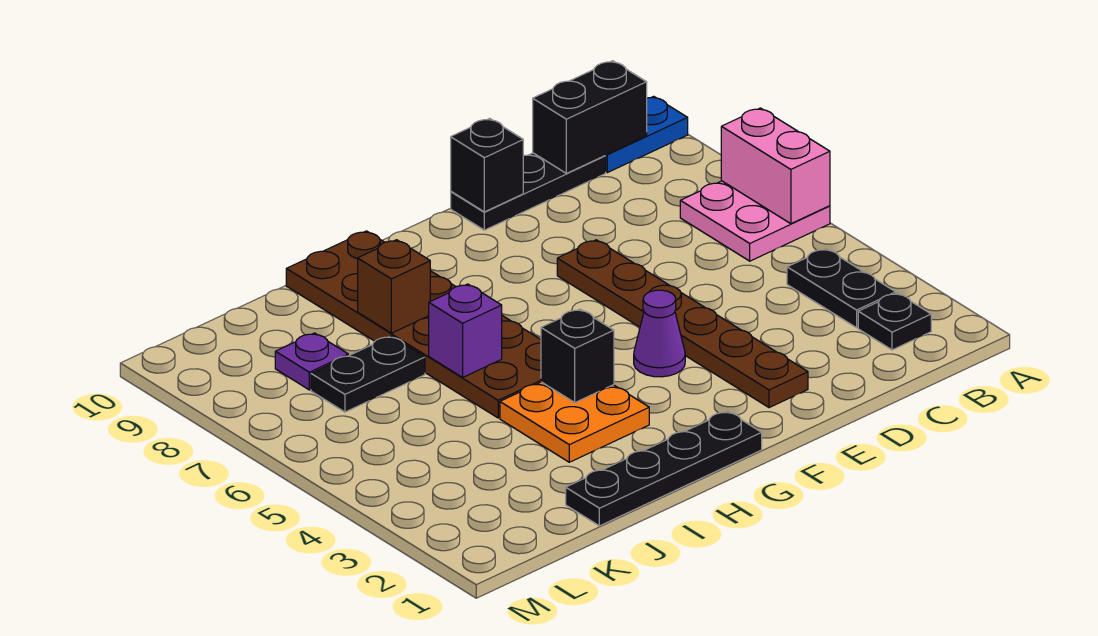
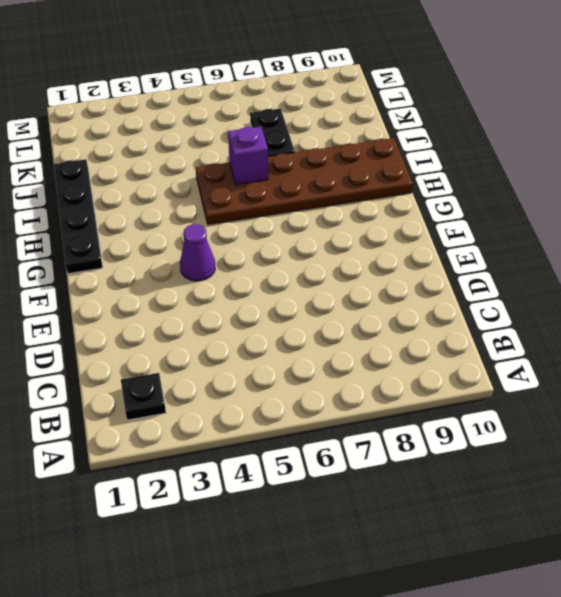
none -> pink plate A6:B7 level 1
none -> blue plate A10:B10 level 1
none -> black plate B3:B4 level 1

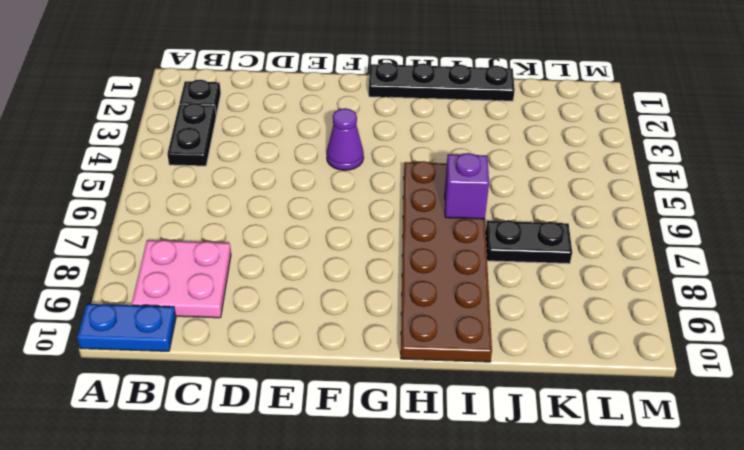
pink plate B8:C9 level 1 -> pink plate A6:B7 level 1
none -> black plate C10:E10 level 1
none -> brown plate E2:E7 level 1
none -> orange plate H3:I4 level 1

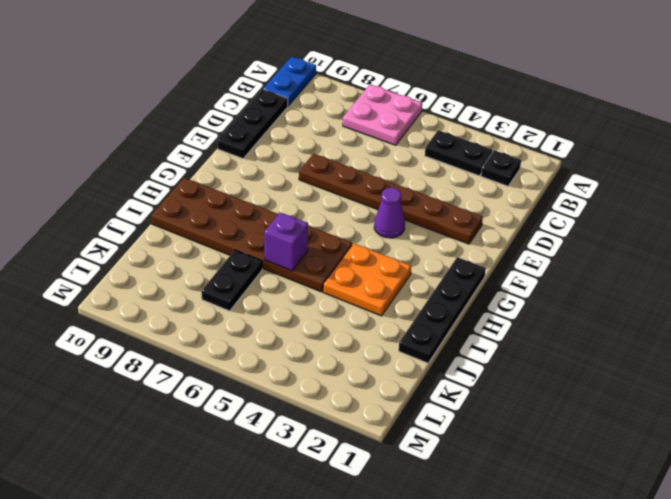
none -> purple plate K8 level 1
none -> pink brick A6:A7 level 2
none -> black brick B10:C10 level 2

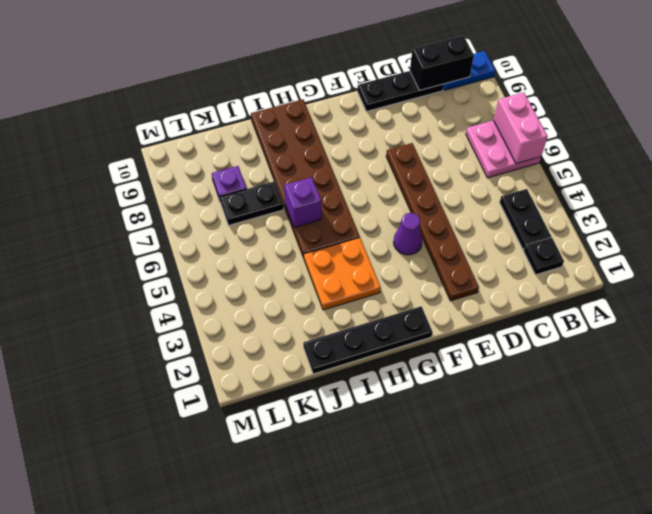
none -> black brick E10 level 2
none -> black brick H4 level 2
none -> brown brick I8 level 2

